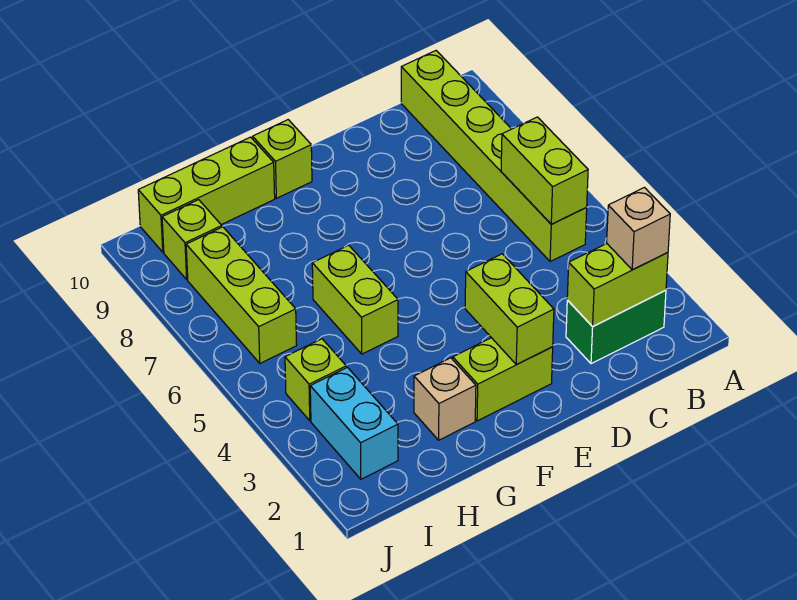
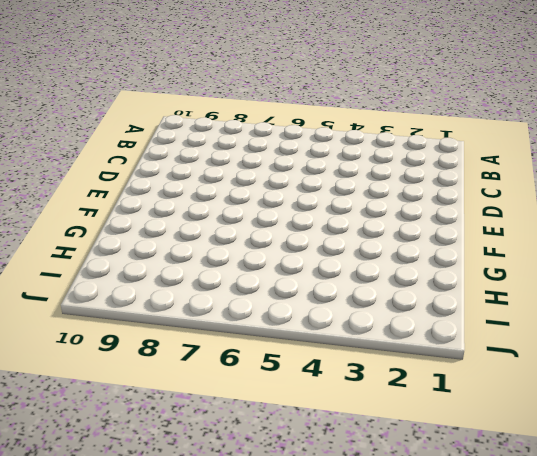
none -> green brick B2:C2 level 1
none -> lime brick B5:B10 level 1
none -> lime brick E2:F2 level 1

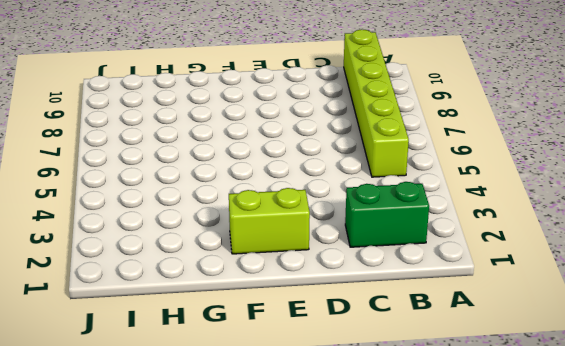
none -> lime brick F10 level 1
none -> tan brick G2 level 1
none -> lime brick G5:G6 level 1

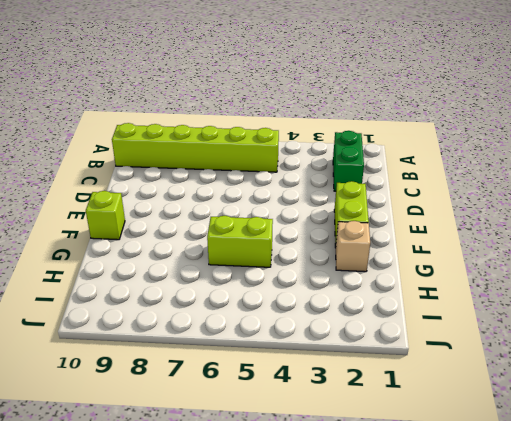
none -> lime brick G10:I10 level 1
none -> cyan brick I2:I3 level 1
none -> lime brick I4 level 1

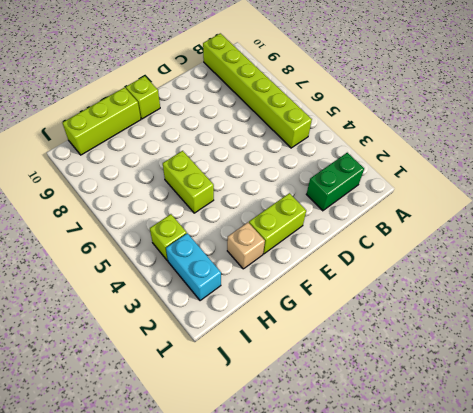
none -> lime brick I6:I8 level 1
none -> lime brick I9 level 1
none -> lime brick B2:C2 level 2

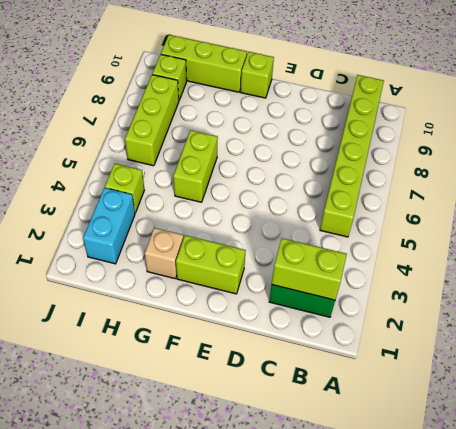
none -> lime brick B5:B6 level 2
none -> lime brick E2:E3 level 2
none -> tan brick B2 level 3

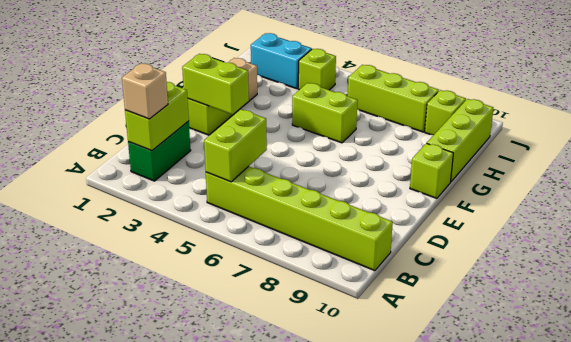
lime brick B5:C5 level 2 -> lime brick B5:B6 level 2

